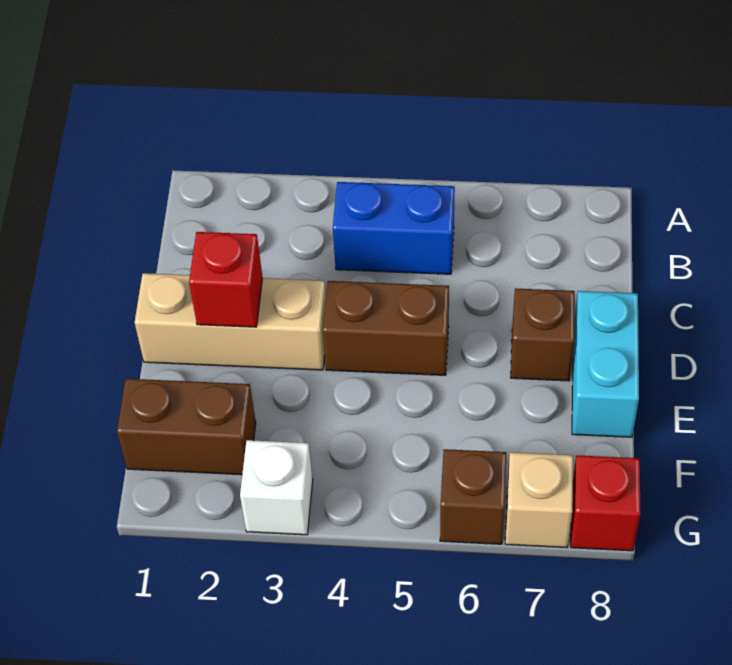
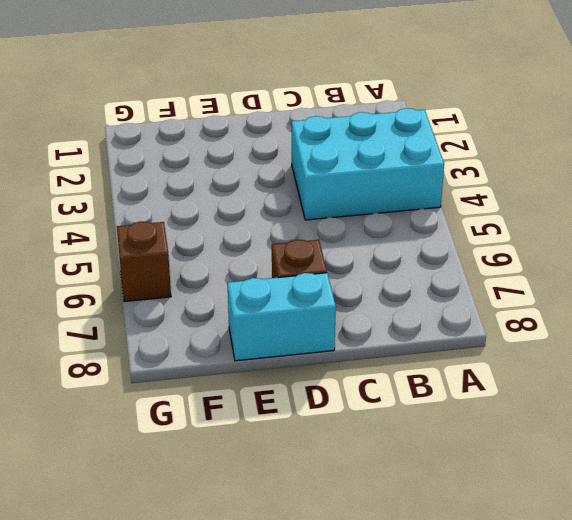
cyan brick A3:C4 level 1 -> blue brick B4:B5 level 1
none -> tan brick D1:D3 level 1
none -> brown brick D4:D5 level 1

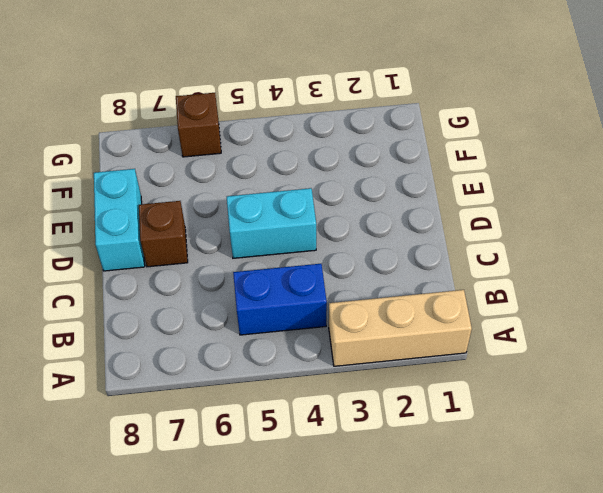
tan brick A1:A3 level 1 -> tan brick D1:D3 level 1
cyan brick D4:D5 level 1 -> brown brick D4:D5 level 1
none -> brown brick F1:F2 level 1
none -> white brick G3 level 1

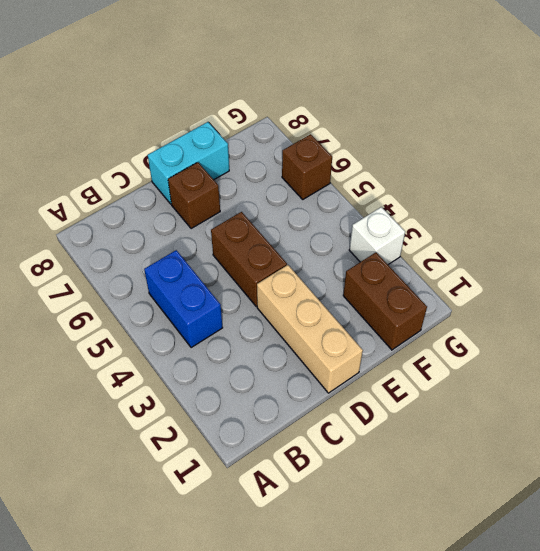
none -> tan brick G7 level 1
none -> red brick G8 level 1

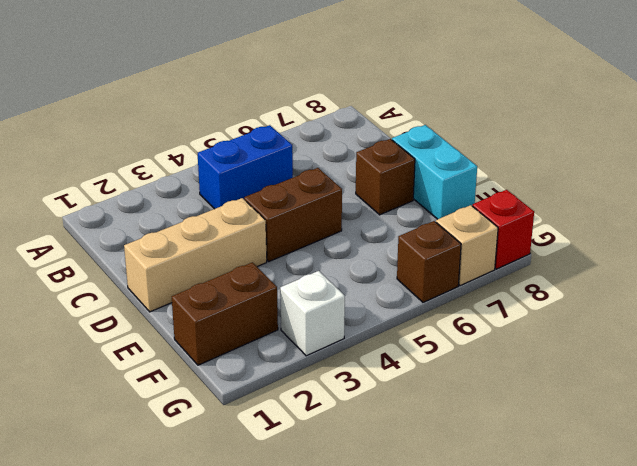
none -> red brick D2 level 2

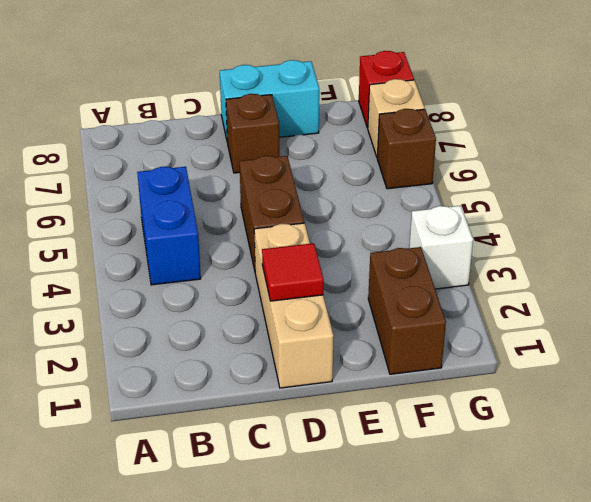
red tile D2 level 2 -> red brick D2 level 2

